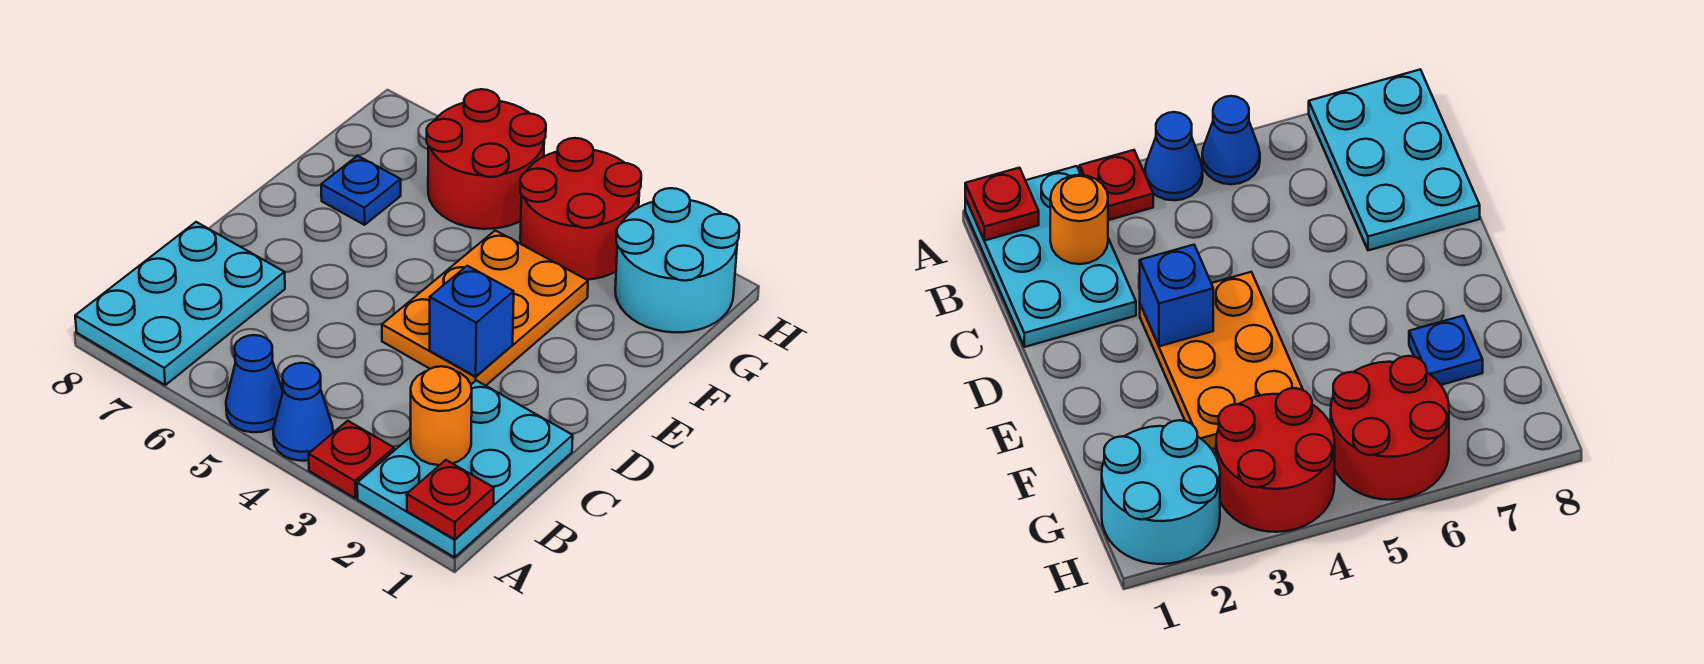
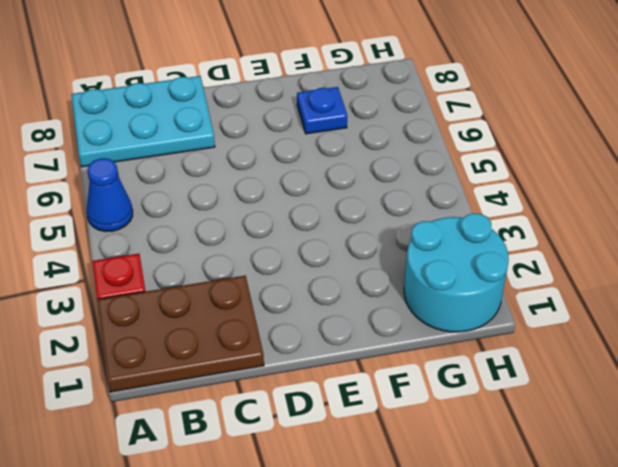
brown plate A1:C2 level 1 -> cyan plate A1:C2 level 1
none -> blue cone A4 level 1
none -> orange plate D3:F4 level 1
none -> red round brick G3:H4 level 1

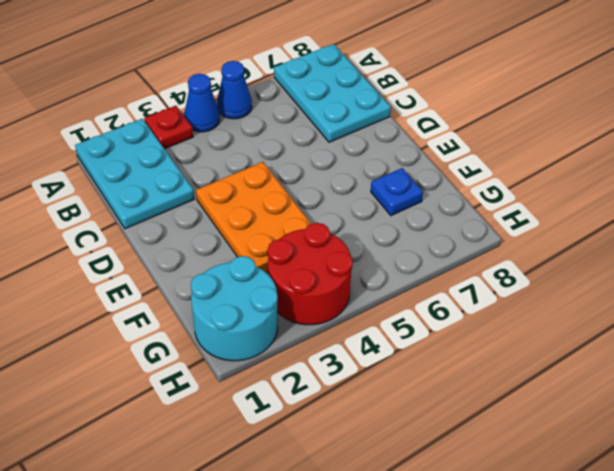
none -> red round brick G5:H6 level 1
none -> red plate A1 level 2
none -> orange round brick B2 level 2

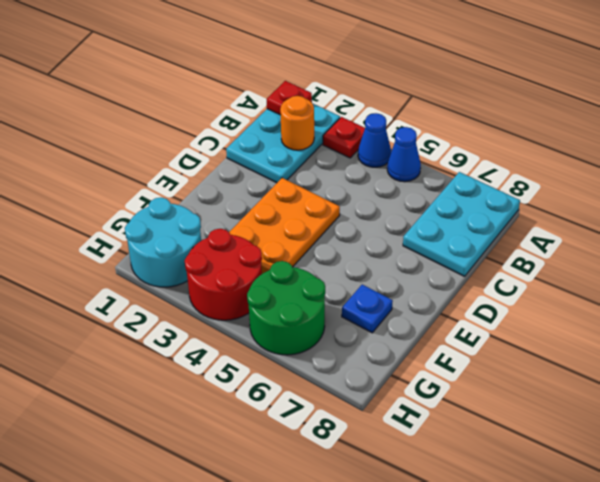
green round brick G5:H6 level 1 -> red round brick G5:H6 level 1
none -> blue brick D3 level 2

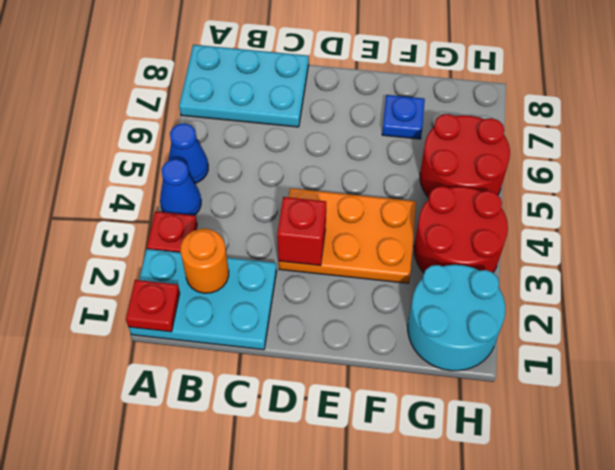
red brick D3 level 2 -> blue brick D3 level 2

